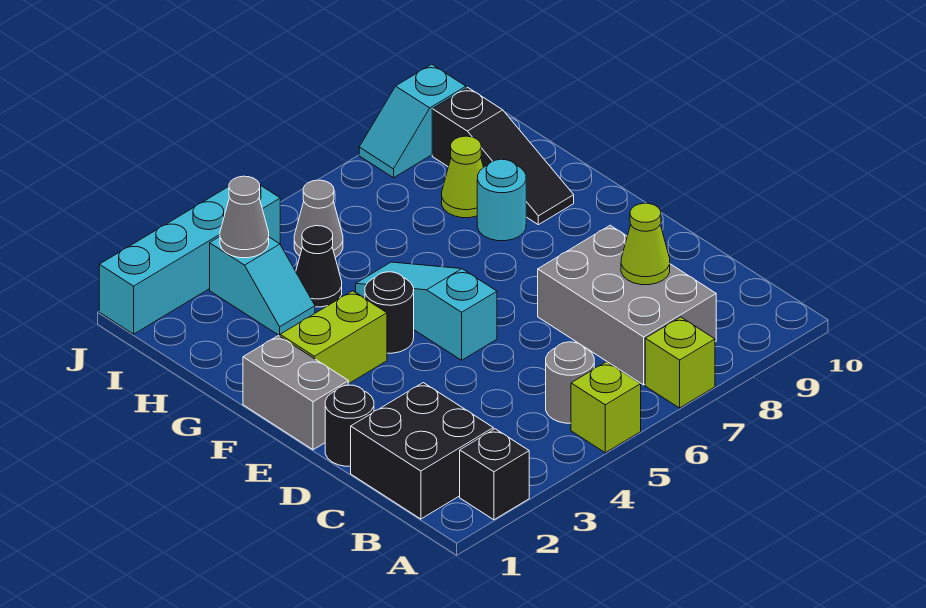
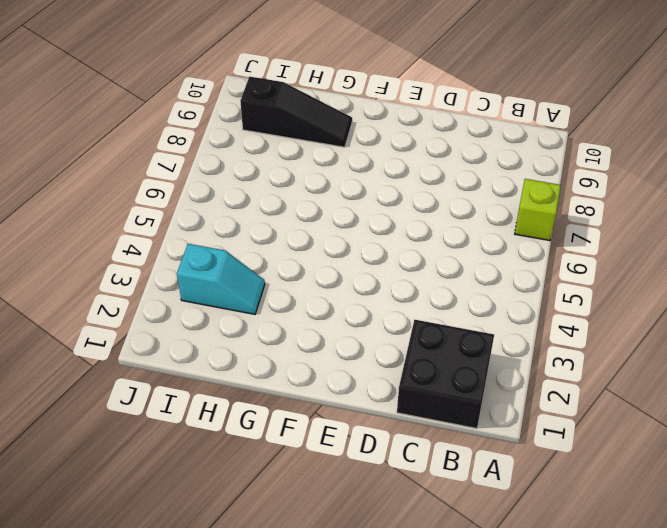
none -> black brick A2 level 1
none -> lime brick A5 level 1
none -> grey round brick B5 level 1

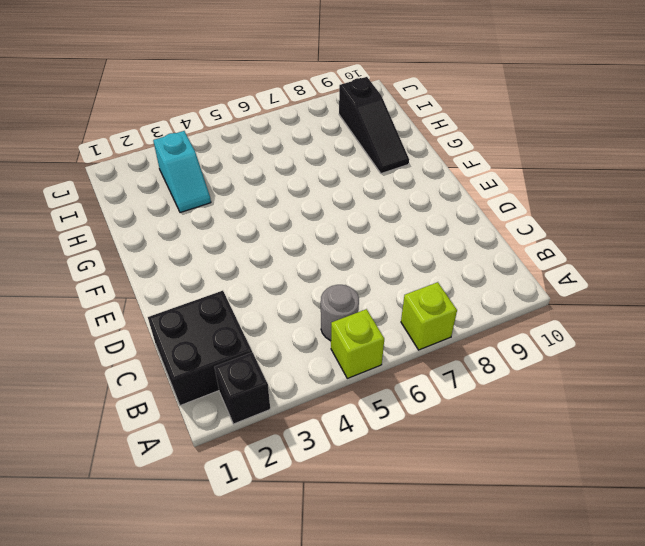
none -> grey brick B7:D8 level 1
none -> black round brick D1 level 1
none -> grey brick E1:F1 level 1

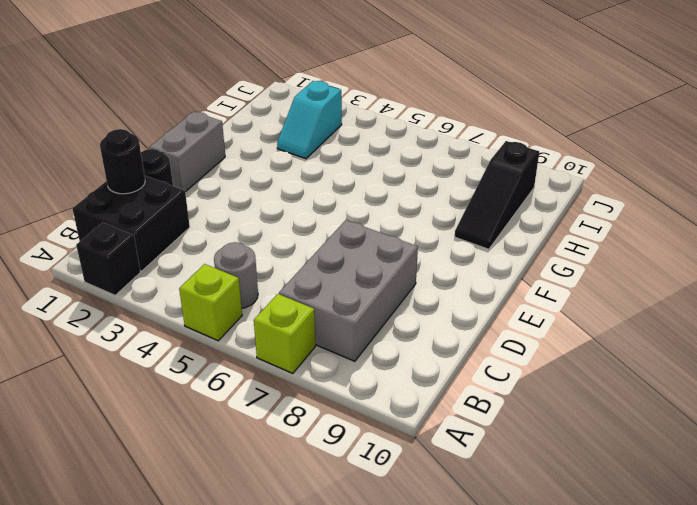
black round brick C1 level 2 -> black round brick F4 level 1
none -> cyan slope E5:G5 level 1 top E
none -> lime brick F2:F3 level 1
none -> cyan round brick G8 level 1

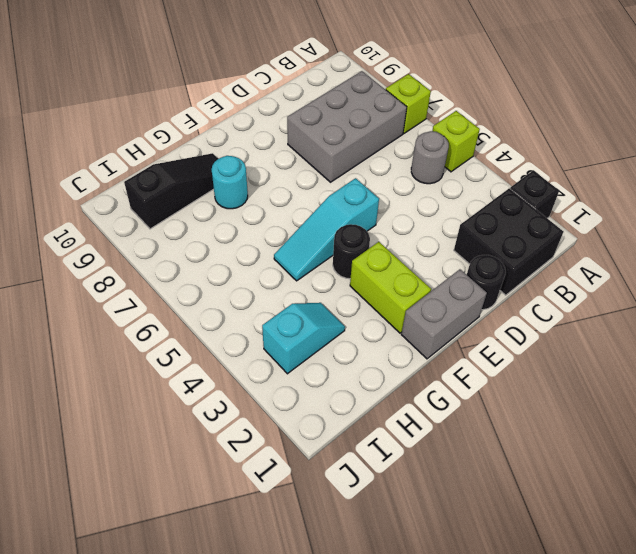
none -> black cone H4 level 1
none -> lime cone H8 level 1
none -> grey cone I5 level 1

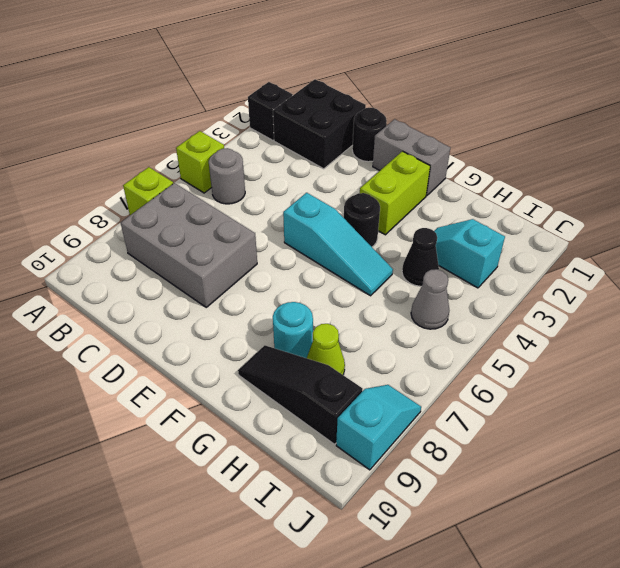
none -> cyan brick J1:J4 level 1
none -> lime cone C8 level 2
none -> grey cone I3 level 2

